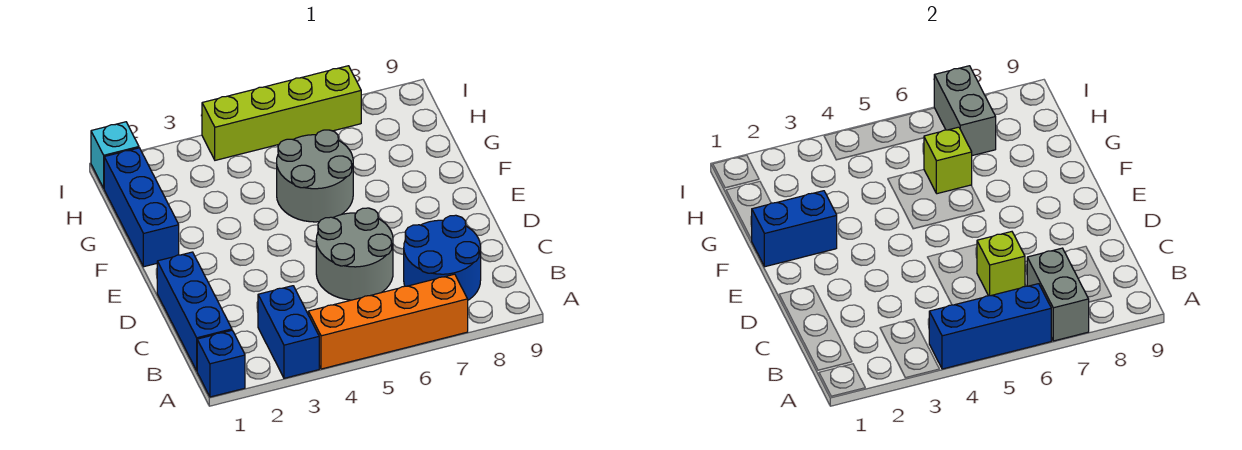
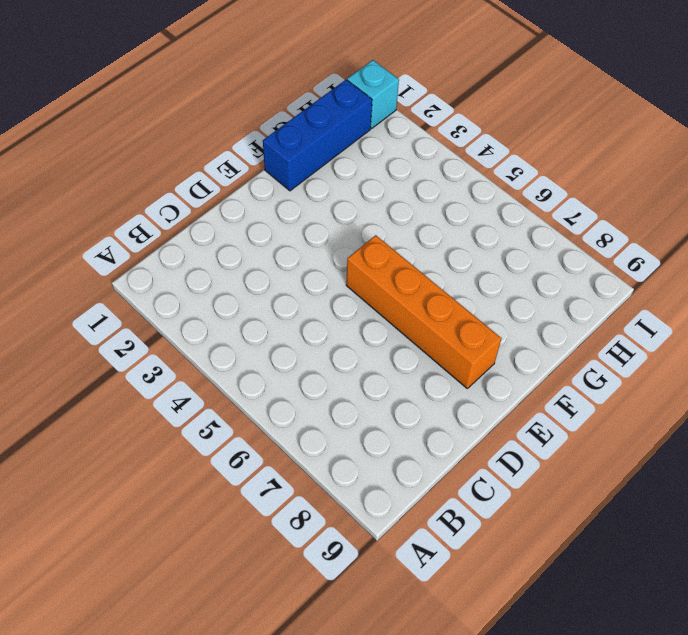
orange brick E5:E8 level 1 -> orange brick A4:A7 level 1
none -> blue brick A1 level 1
none -> blue brick A3:B3 level 1
none -> blue brick B1:D1 level 1

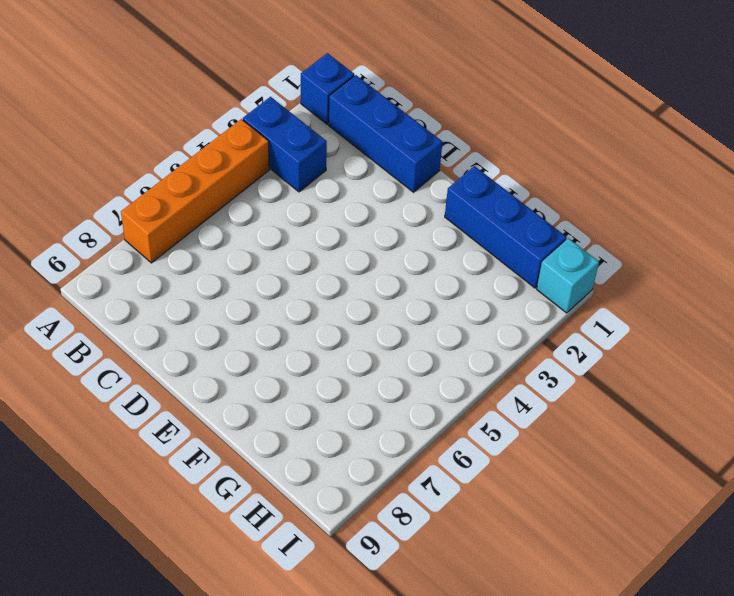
none -> blue round brick B7:C8 level 1
none -> grey round brick C5:D6 level 1
none -> grey round brick F5:G6 level 1

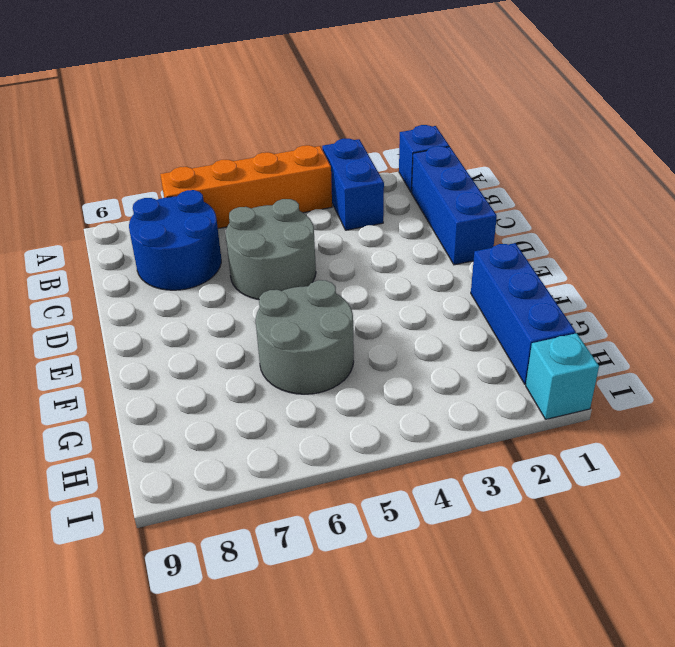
none -> lime brick I4:I7 level 1
none -> blue brick A4:A6 level 2
none -> grey brick A7:B7 level 2

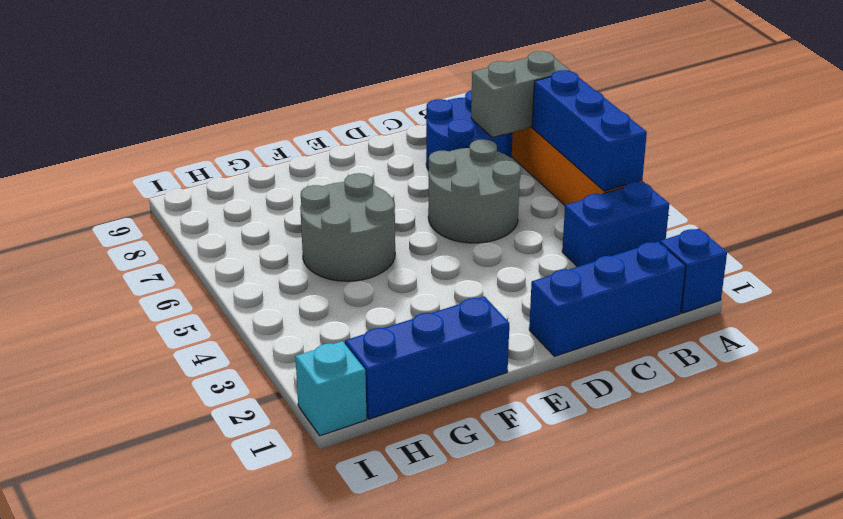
none -> lime brick I4:I7 level 1
none -> lime brick C6 level 2
none -> blue brick F1:F2 level 2

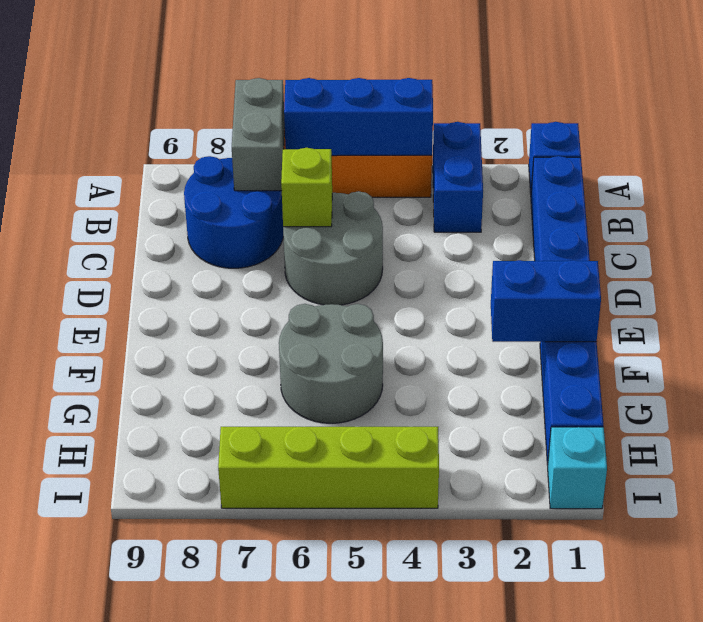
none -> lime brick G6 level 2
none -> grey brick H7:I7 level 2

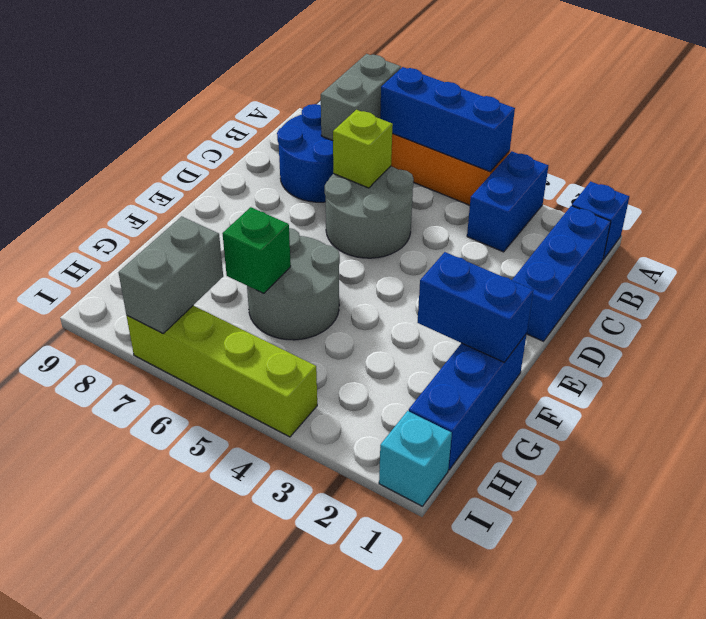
green brick G6 level 2 -> lime brick G6 level 2

